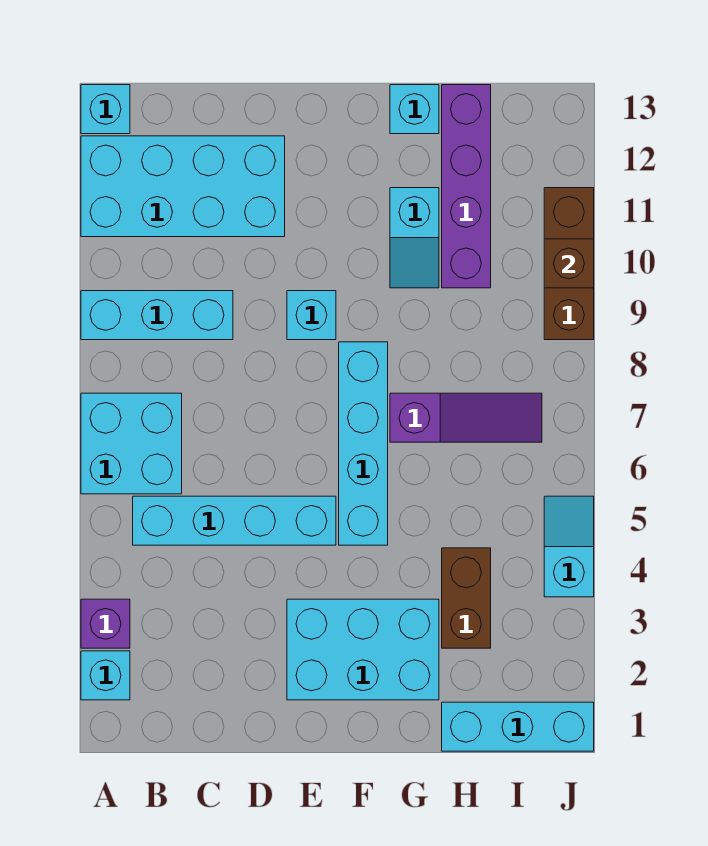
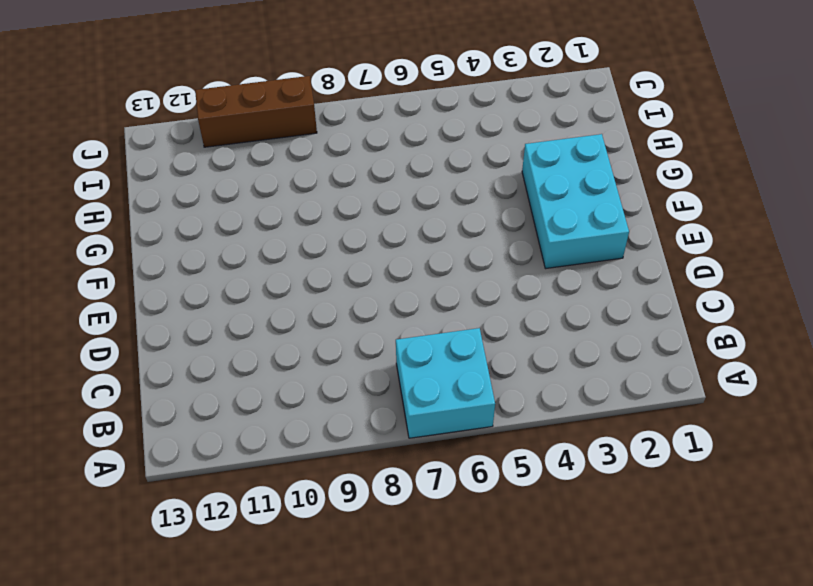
none -> cyan brick A2 level 1
none -> purple brick A3 level 1
none -> cyan brick A9:C9 level 1

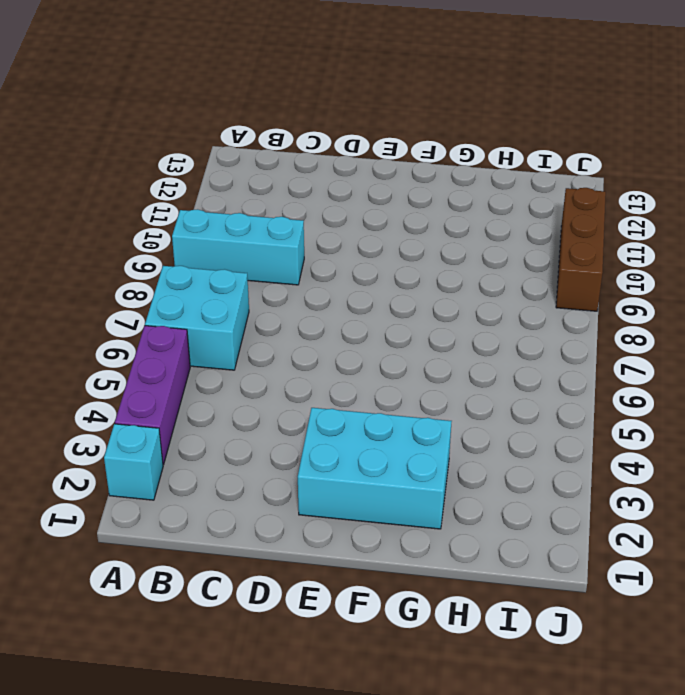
purple brick A3:A5 level 1 -> purple brick A3 level 1
none -> cyan brick A11:D12 level 1
none -> cyan brick A13 level 1
none -> cyan brick B5:E5 level 1

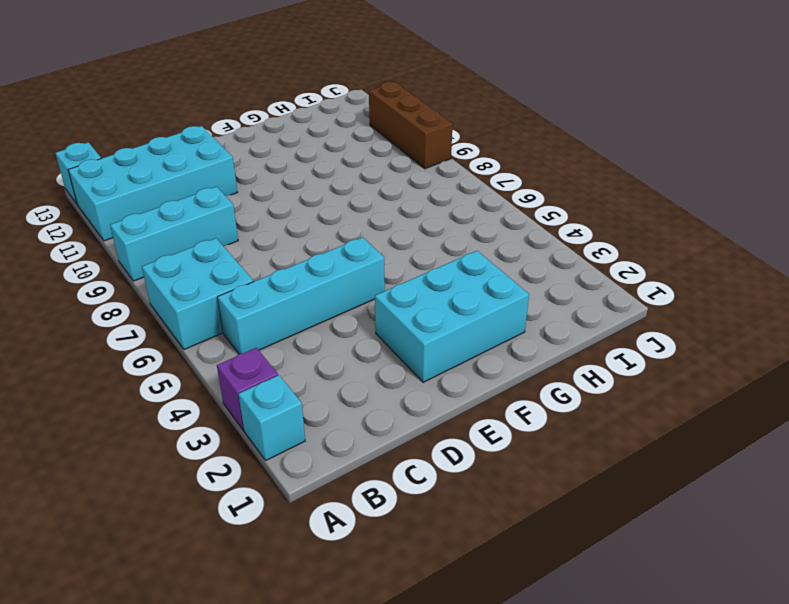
none -> cyan brick E9 level 1
none -> cyan brick F5:F8 level 1
none -> purple slope G7:I7 level 1 top G

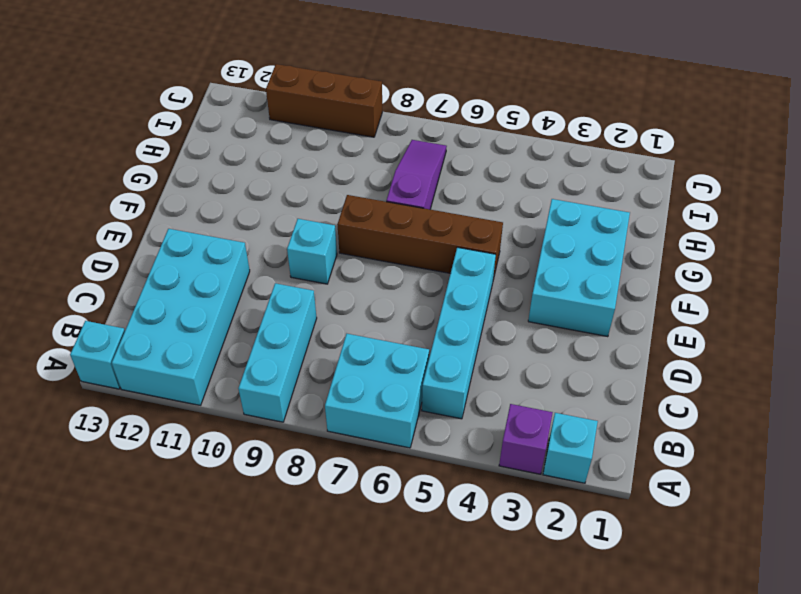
brown brick F5:F8 level 1 -> cyan brick F5:F8 level 1
none -> cyan slope G10:G11 level 1 top 11
none -> cyan brick G13 level 1
none -> cyan brick H1:J1 level 1

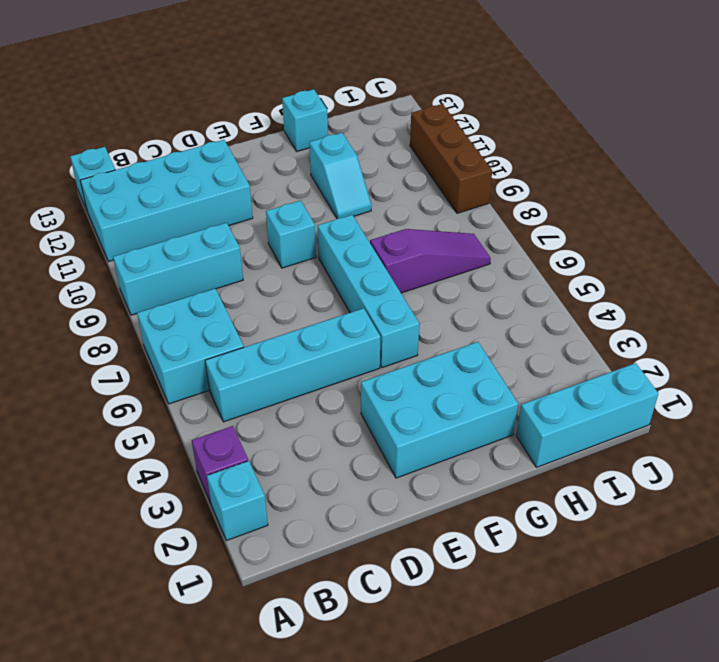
none -> brown brick H3:H4 level 1
none -> purple brick H10:H13 level 1
none -> cyan slope J4:J5 level 1 top 4

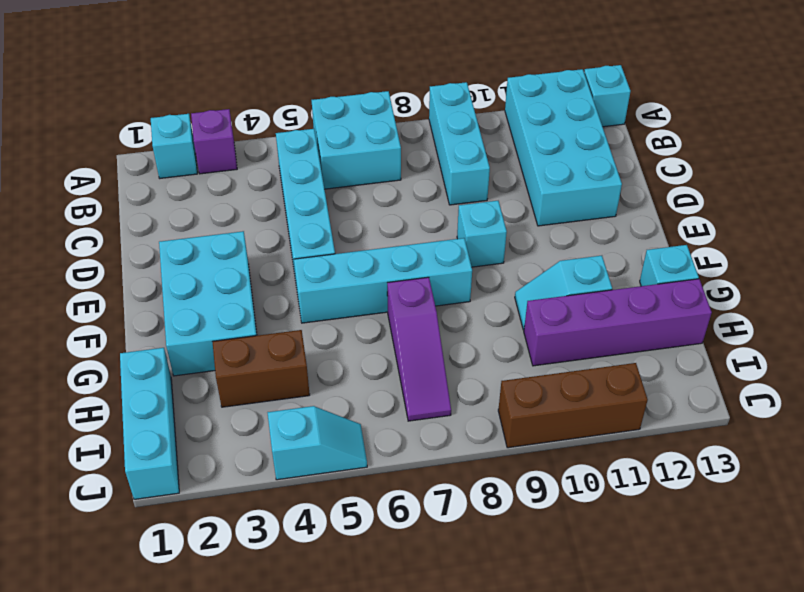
none -> brown brick J10 level 2

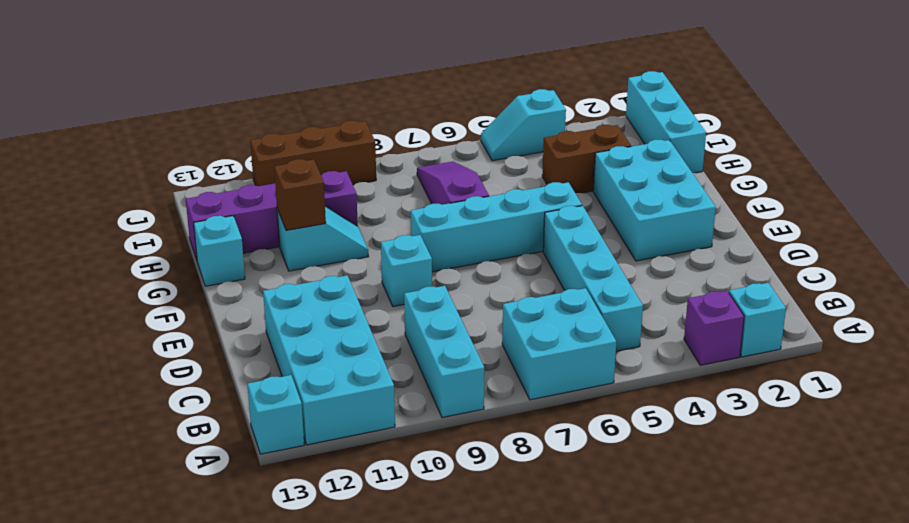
brown brick G11 level 2 -> brown brick J10 level 2

